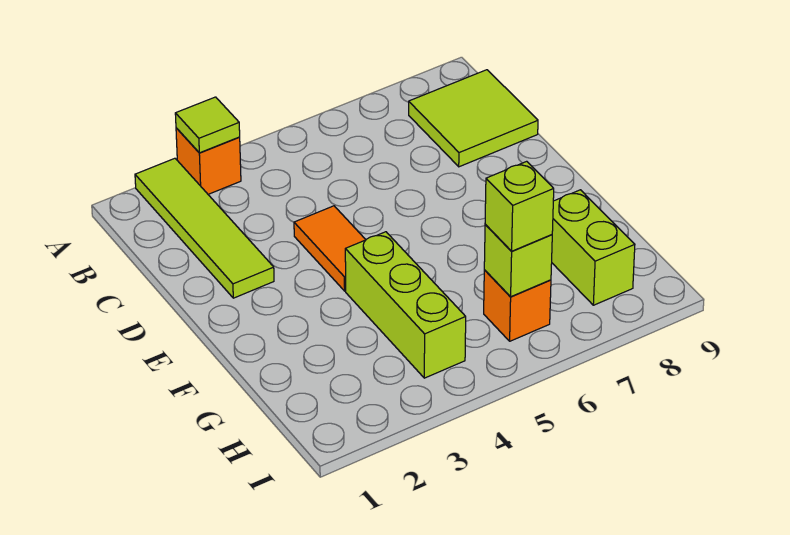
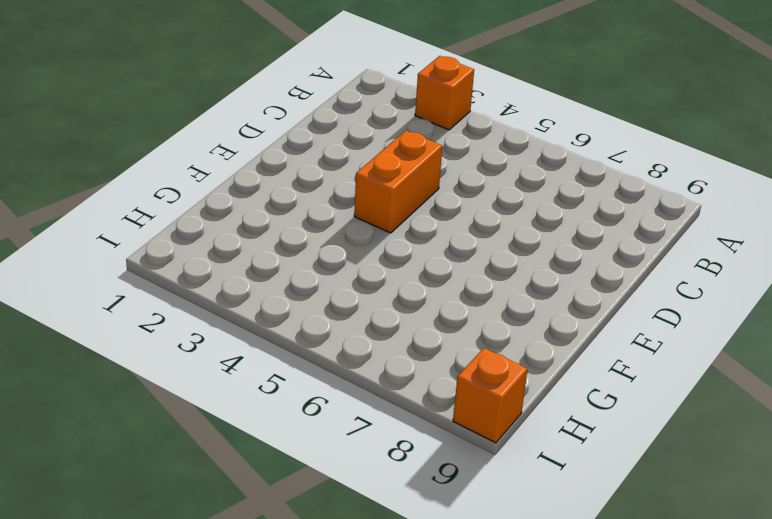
orange brick D4:E4 level 1 -> orange tile D4:E4 level 1
orange brick I9 level 1 -> orange brick H6 level 1
none -> lime tile A2:D2 level 1
none -> lime tile B8:C9 level 1

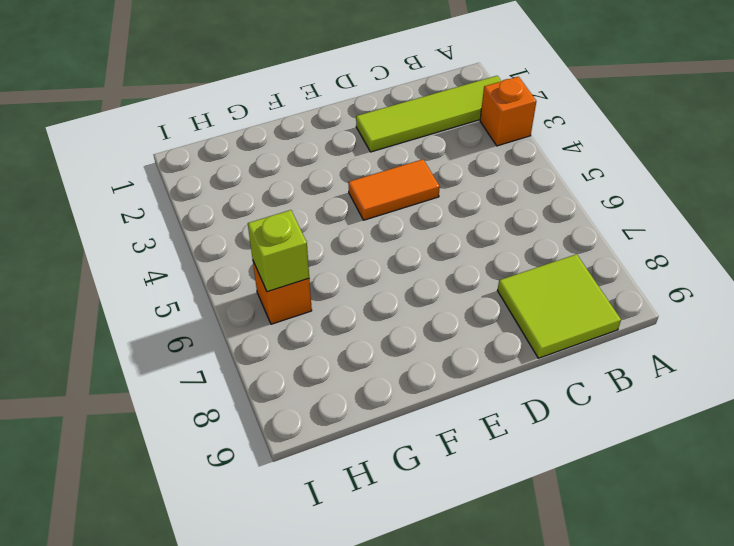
none -> lime brick F4:H4 level 1
none -> lime brick G8:H8 level 1

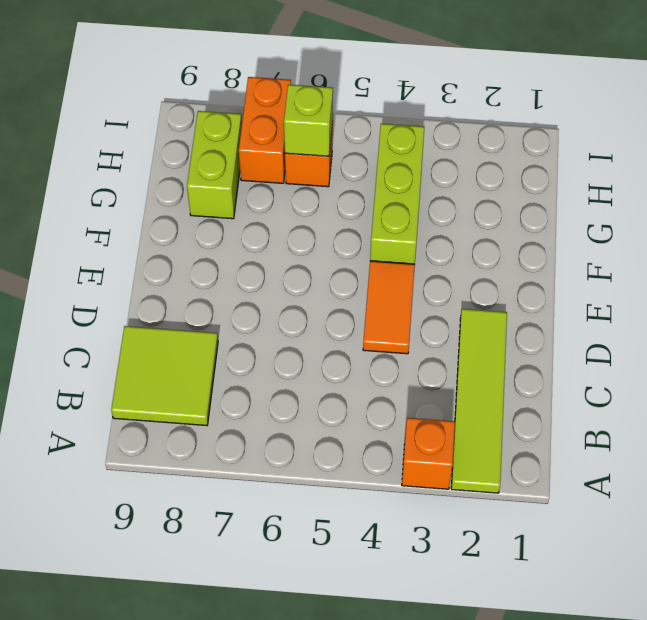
orange brick H7:I7 level 1 -> none
none -> lime tile A3 level 2
none -> lime brick H6 level 3

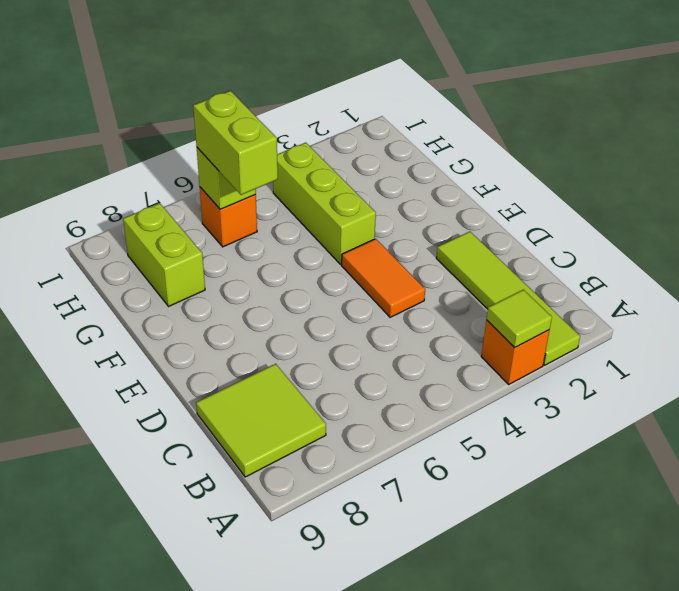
lime brick G6:H6 level 3 -> lime brick H6 level 3

